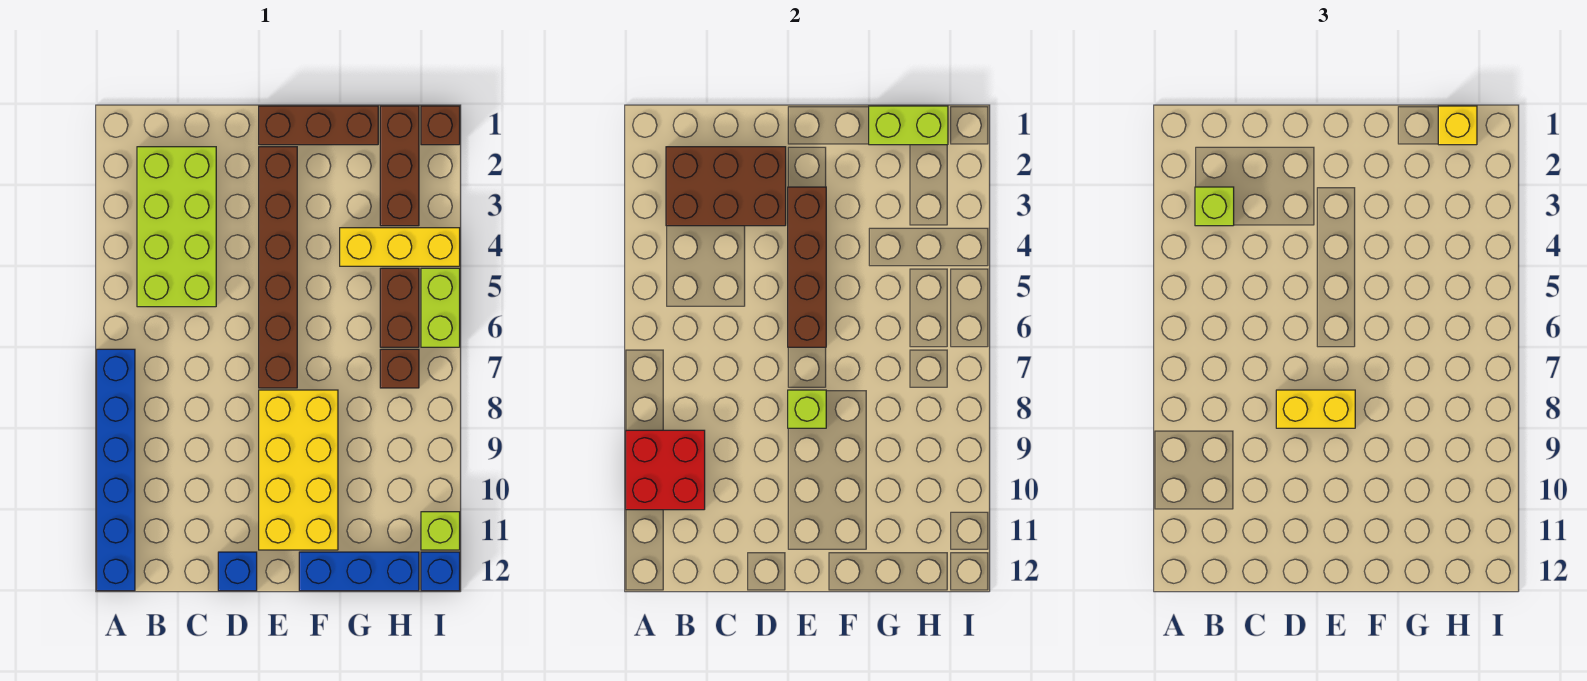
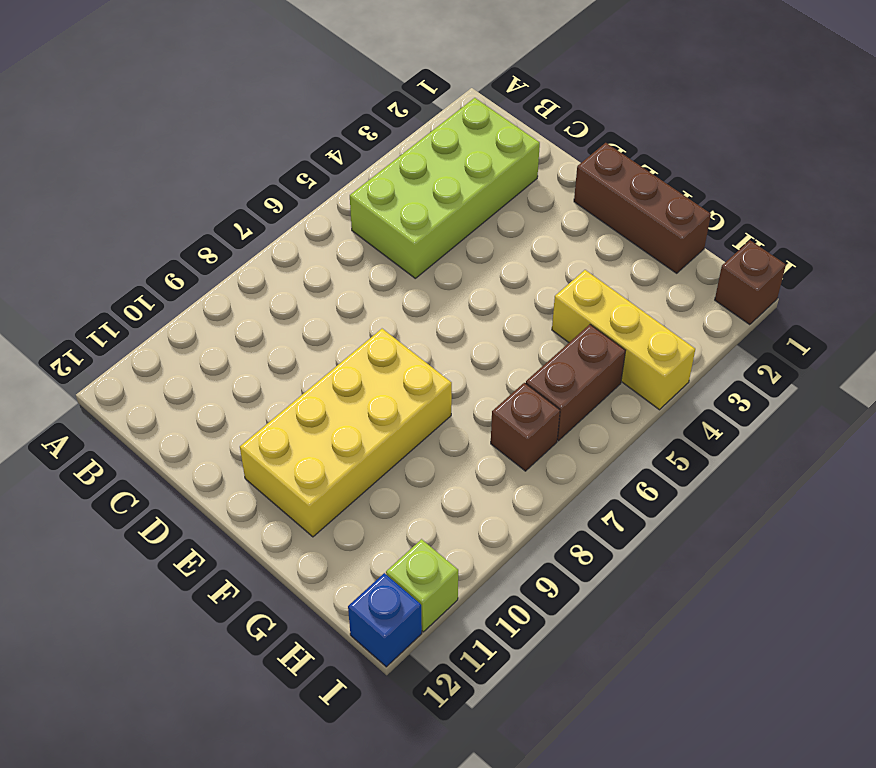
none -> blue brick A7:A12 level 1
none -> blue brick D12 level 1
none -> brown brick E2:E7 level 1

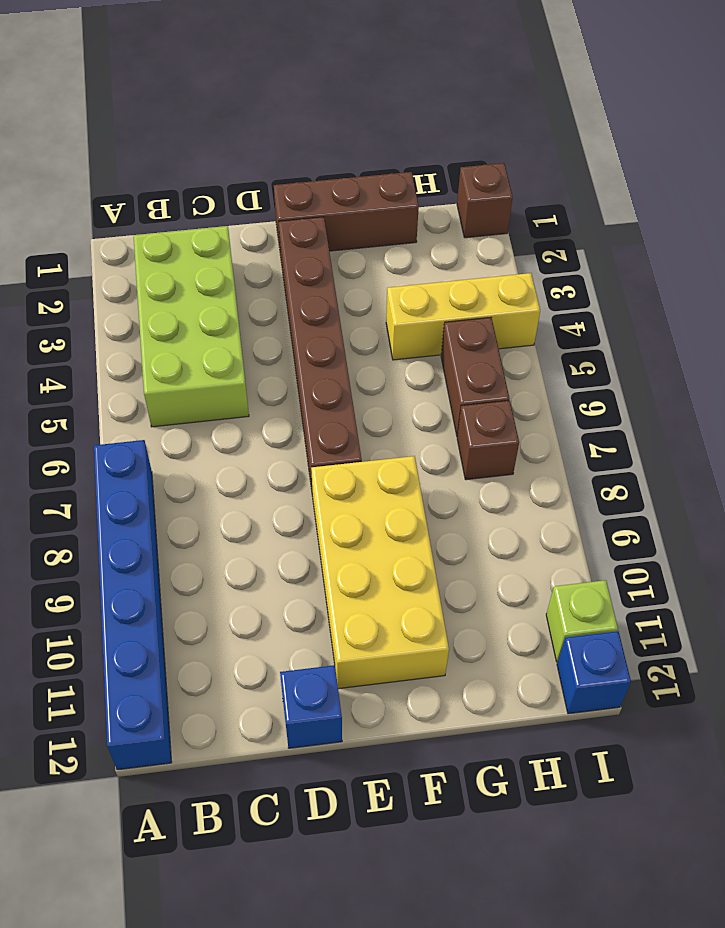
none -> blue brick F12:H12 level 1
none -> brown brick H1:H3 level 1
none -> lime brick I5:I6 level 1

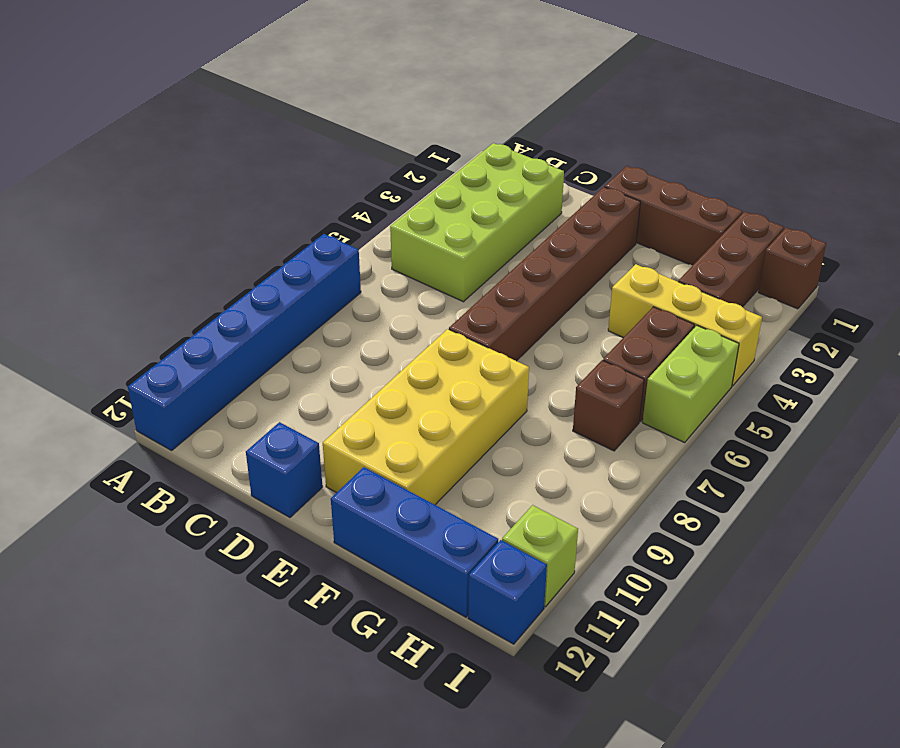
none -> red brick A9:B10 level 2
none -> brown brick B2:D3 level 2
none -> brown brick E3:E6 level 2

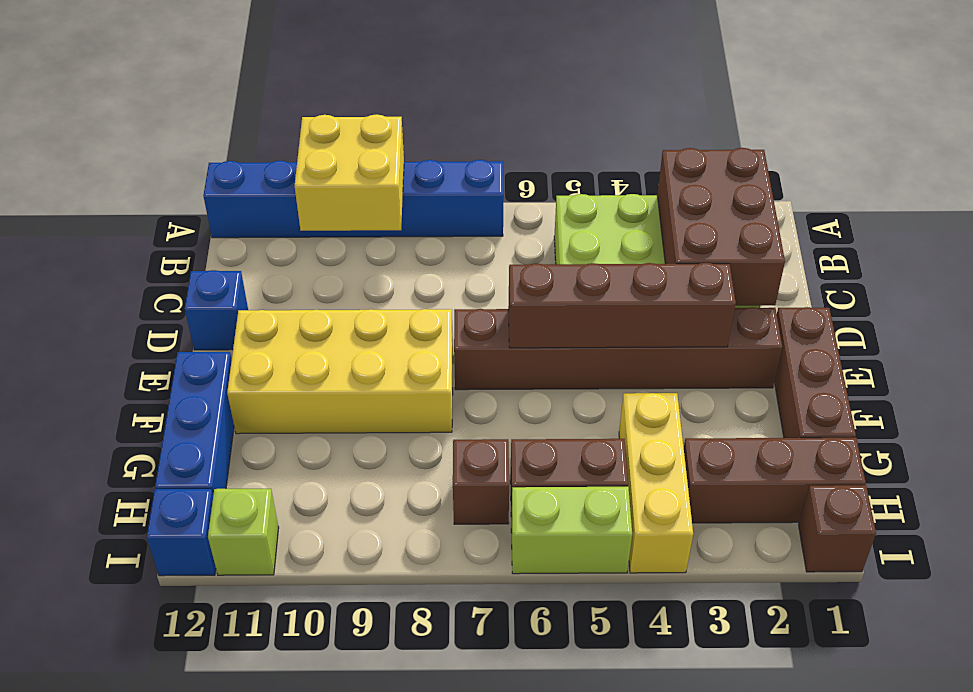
yellow brick A9:B10 level 2 -> red brick A9:B10 level 2
none -> lime brick E8 level 2
none -> lime brick G1:H1 level 2
none -> lime brick B3 level 3

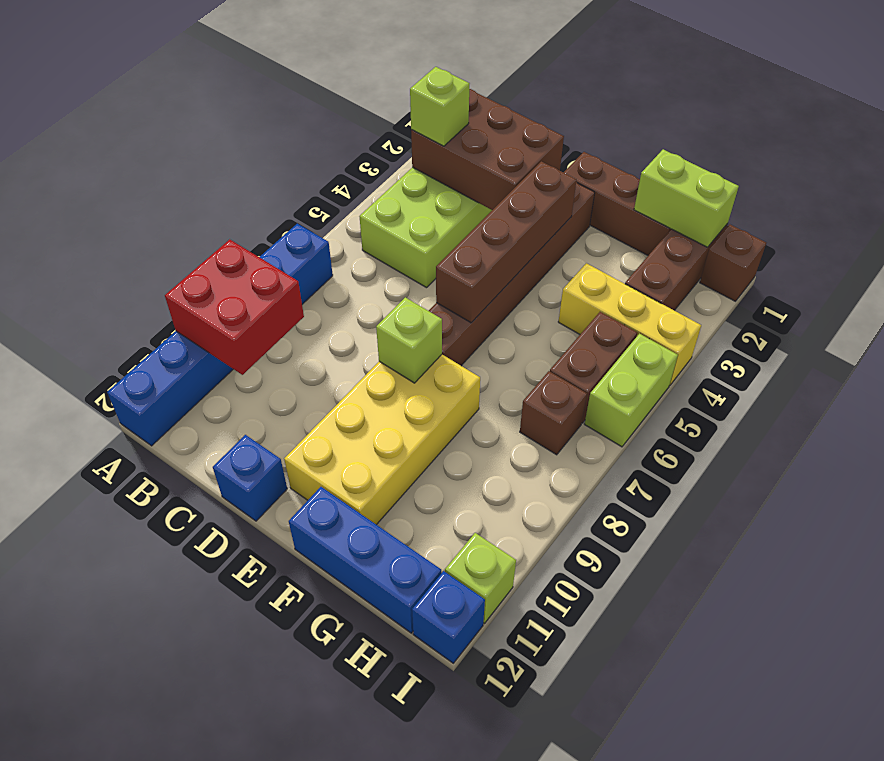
none -> yellow brick D8:E8 level 3
none -> yellow brick H1 level 3

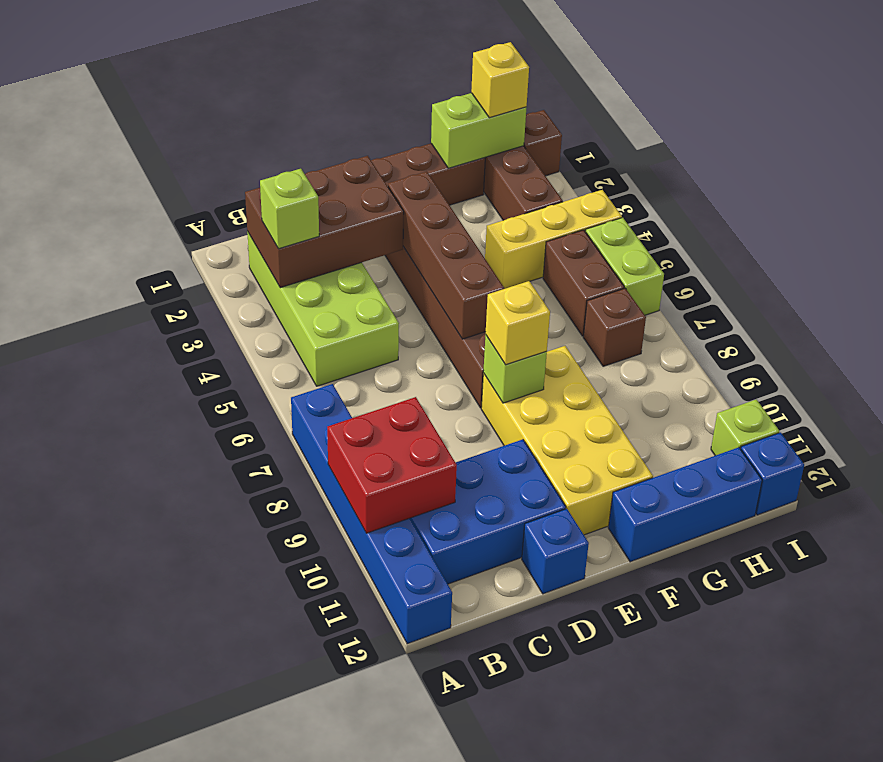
blue brick B10:D11 level 1 -> none
yellow brick E8 level 3 -> yellow brick D8:E8 level 3

